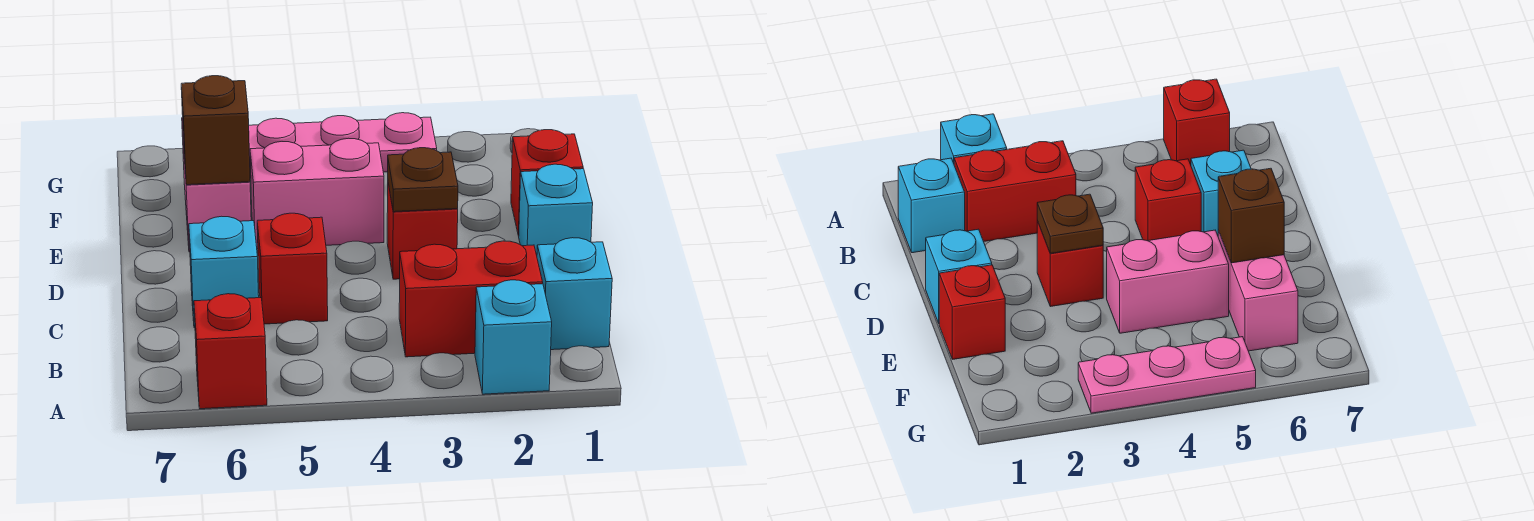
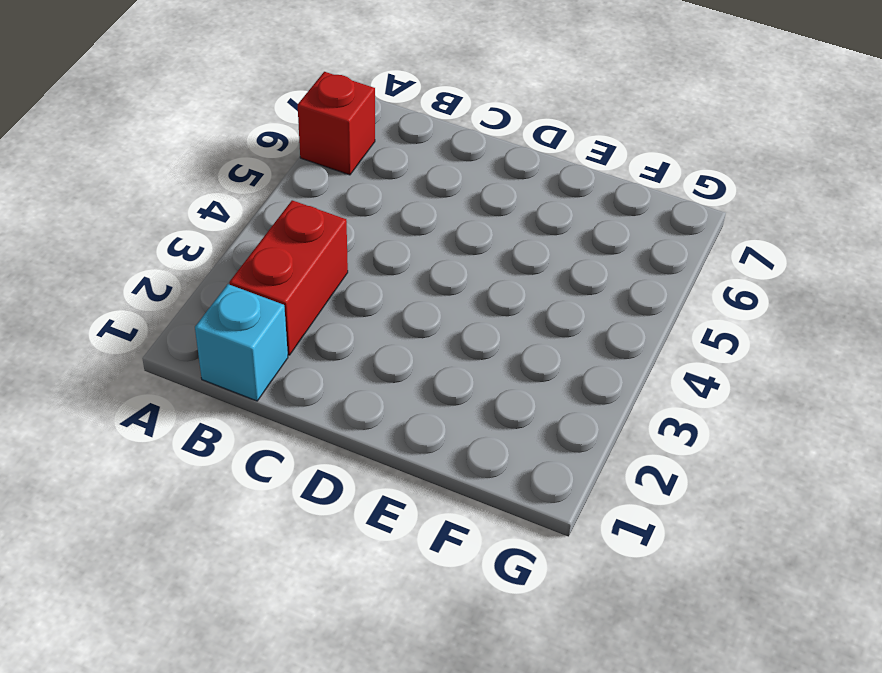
none -> cyan brick A2 level 1
none -> red brick C5 level 1
none -> cyan brick C6 level 1

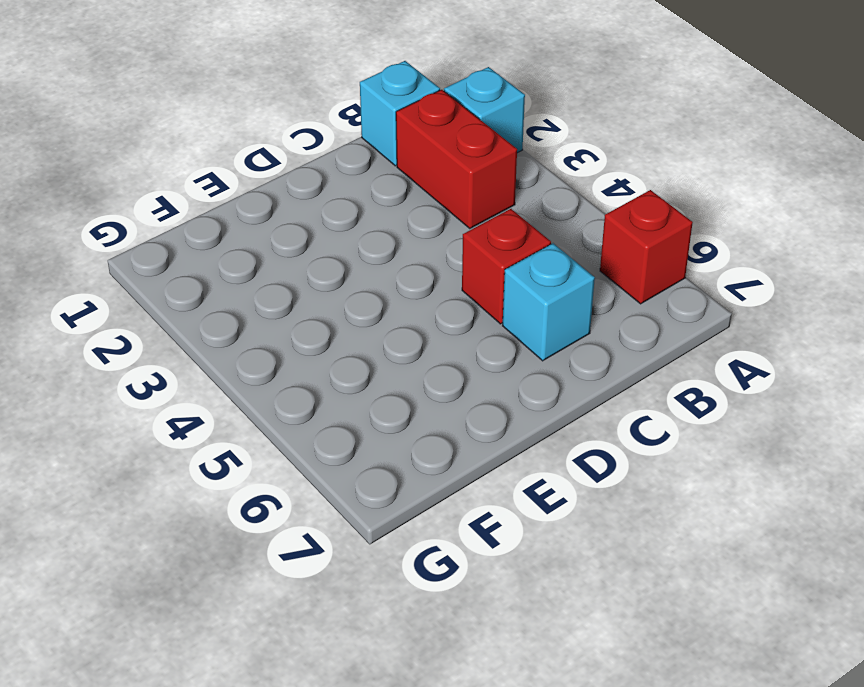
none -> cyan brick D1 level 1
none -> red brick D3 level 1
none -> red brick E1 level 1

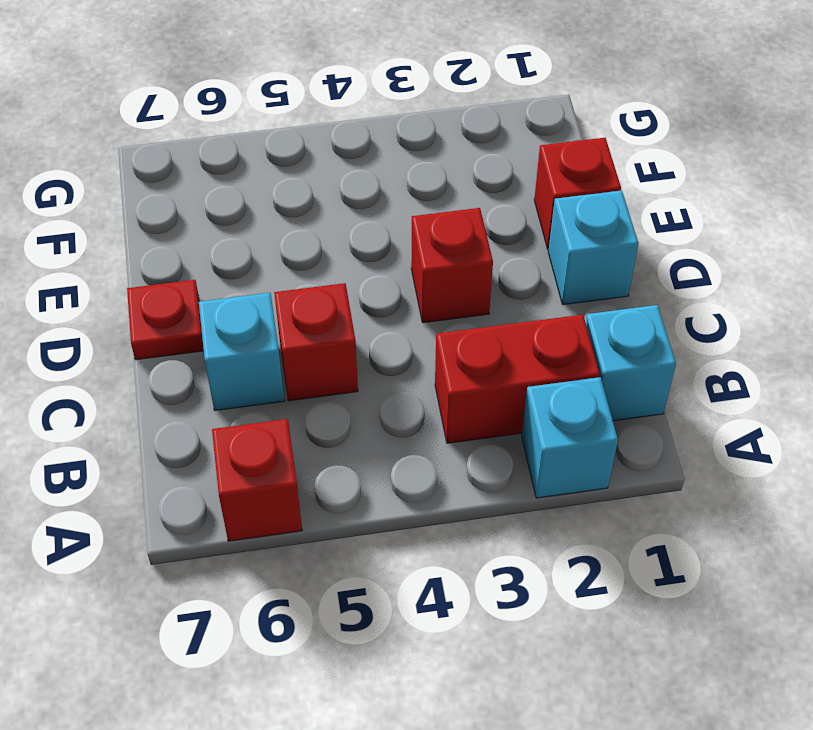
red plate D7 level 1 -> none
none -> pink brick E4:E5 level 1
none -> pink brick E6:F6 level 1
none -> pink plate G3:G5 level 1

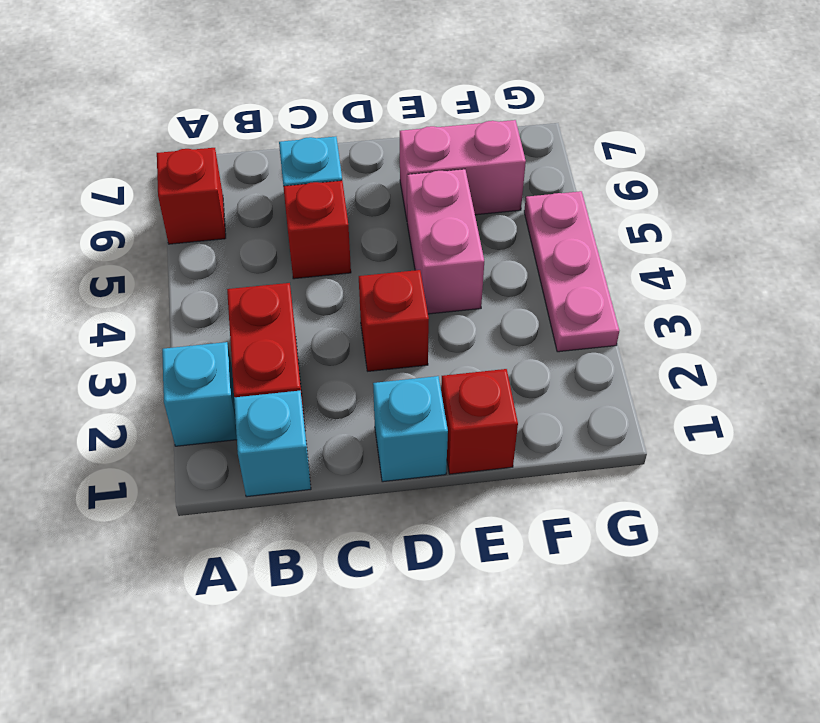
none -> brown plate D3 level 2
none -> brown brick E6 level 2

